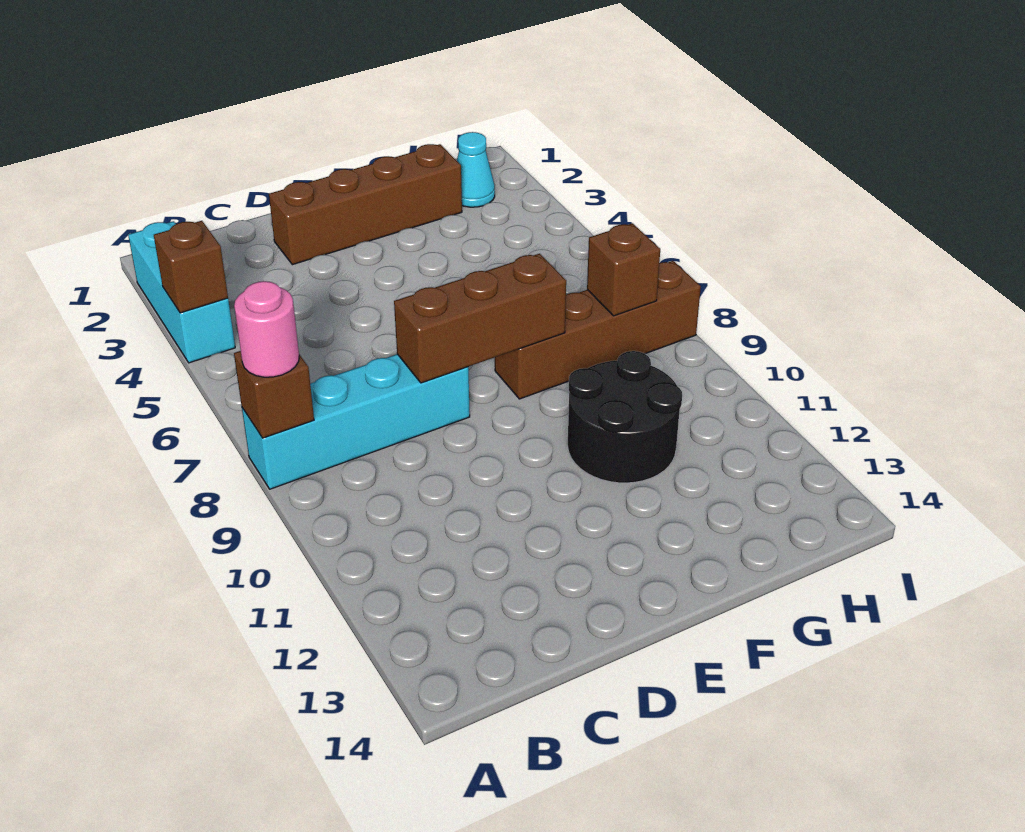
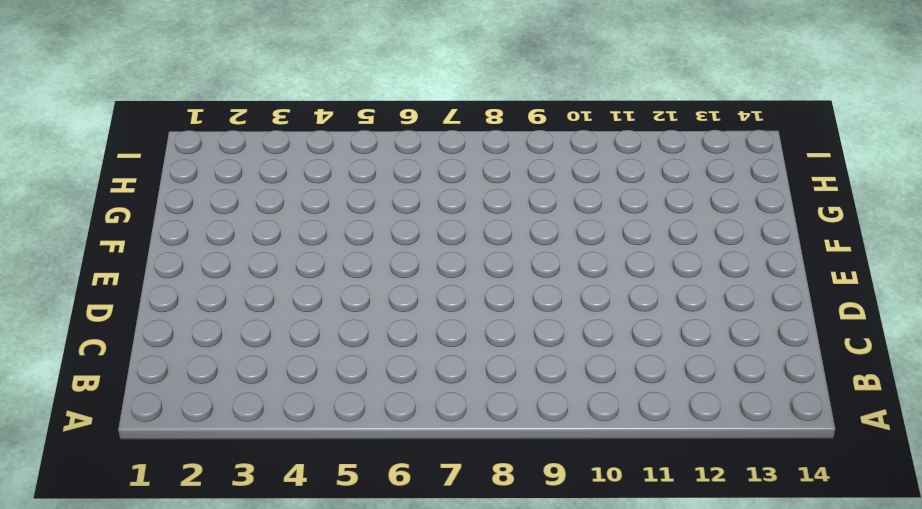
none -> cyan brick A2:A4 level 1
none -> cyan brick A8:D8 level 1

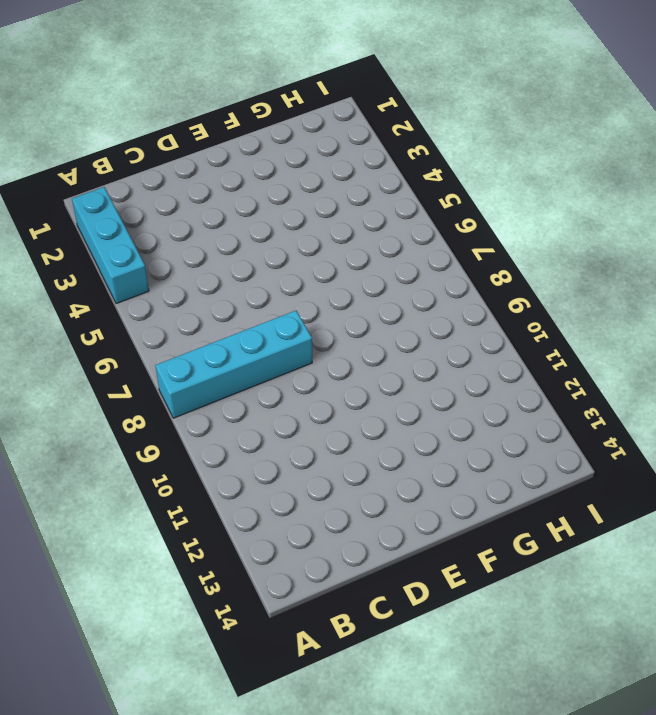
none -> brown brick D2:G2 level 1
none -> brown brick F8:I8 level 1

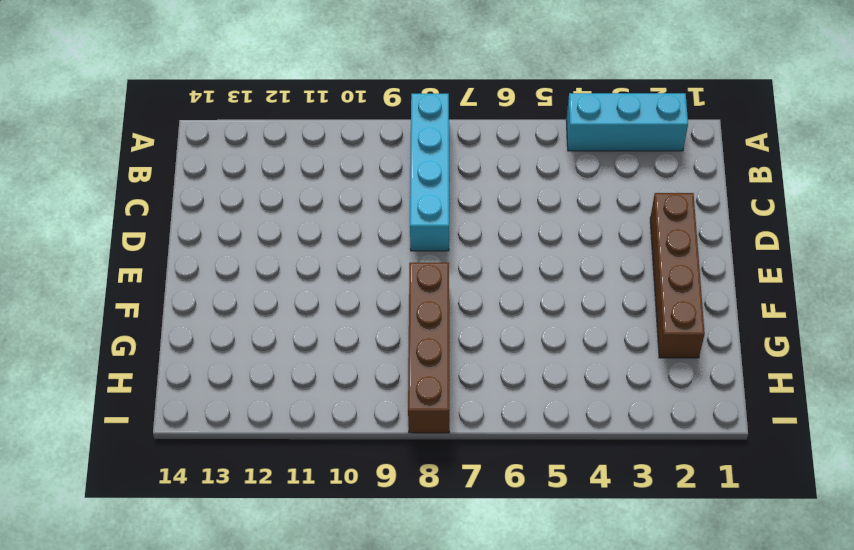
none -> black round brick F10:G11 level 1
none -> cyan cone H2 level 1

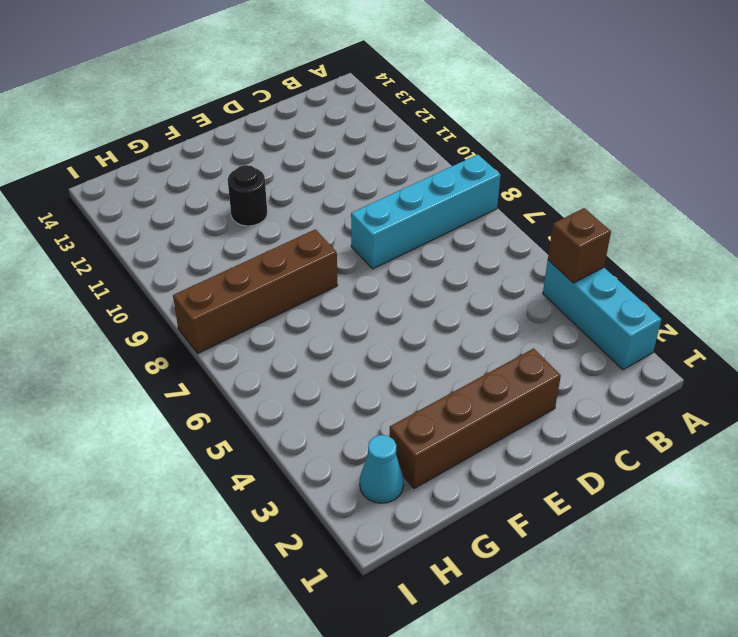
black round brick F11 level 1 -> black round brick F10:G11 level 1
none -> brown brick A8 level 2
none -> brown brick D8:F8 level 2

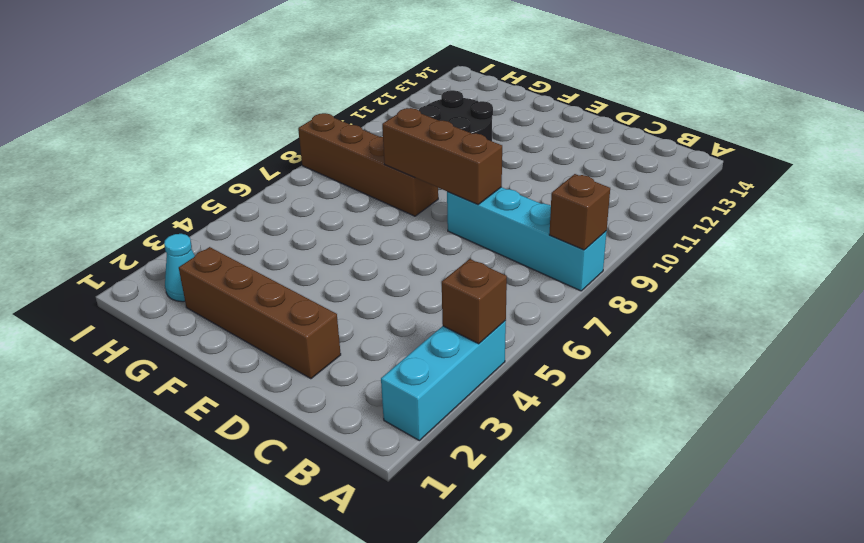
none -> brown brick H8 level 2
none -> pink round brick A8 level 3

